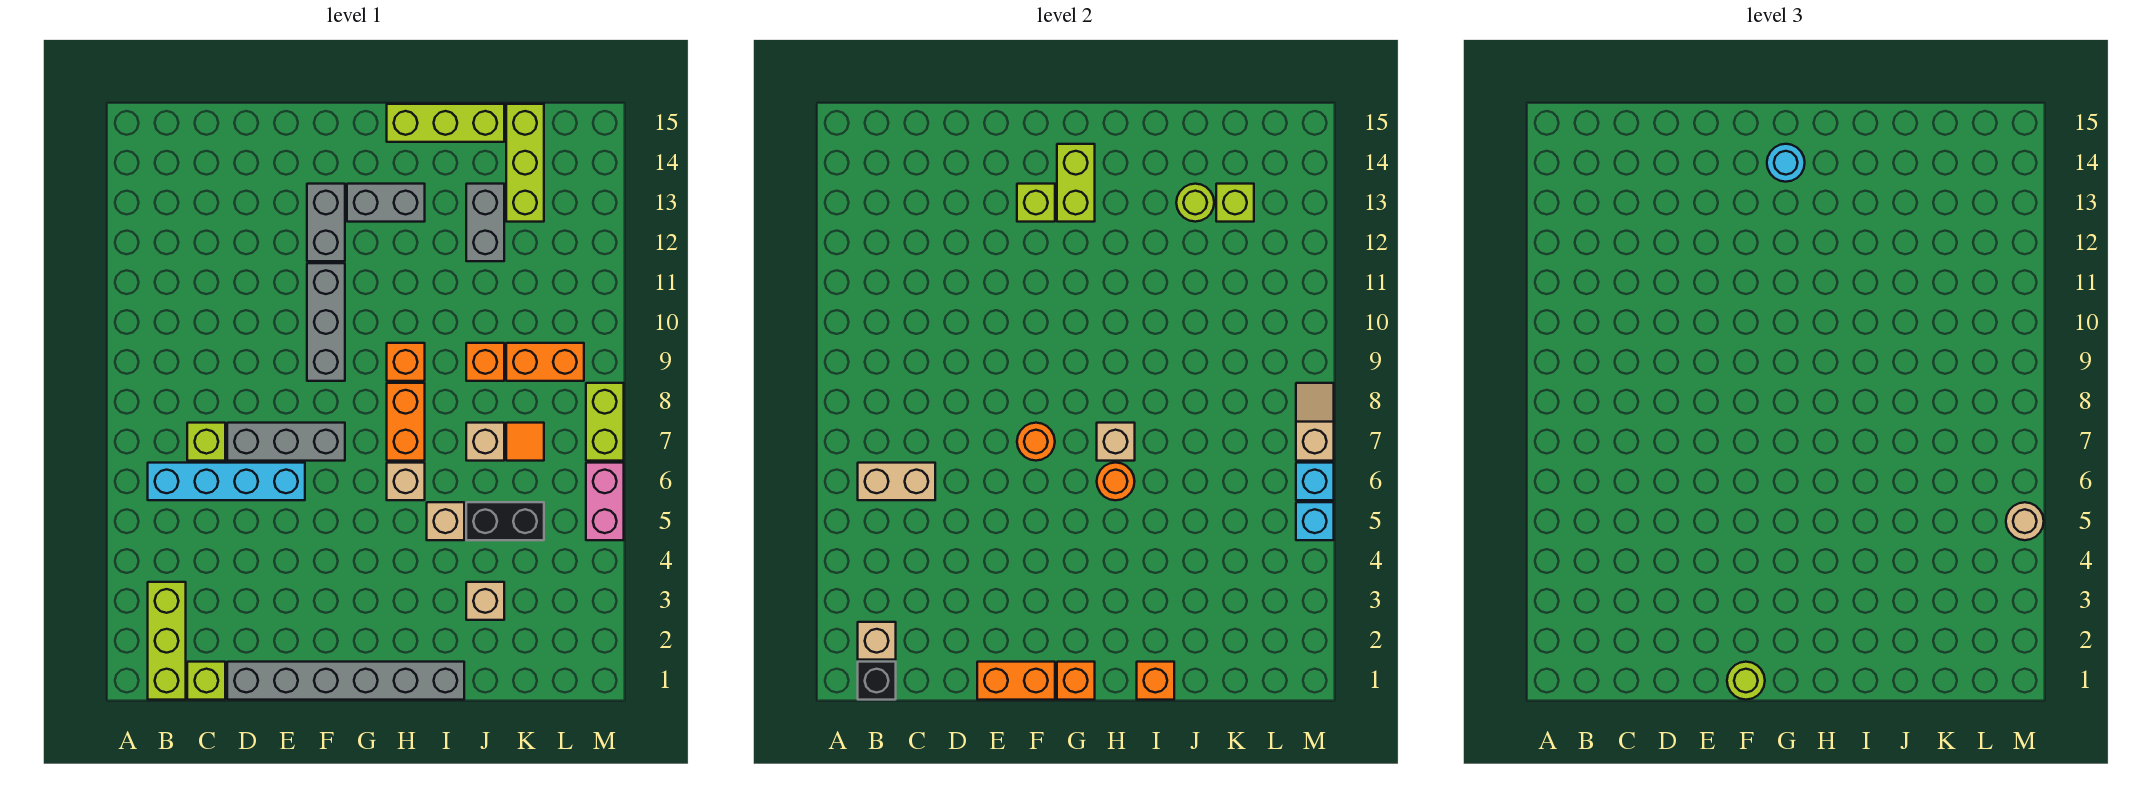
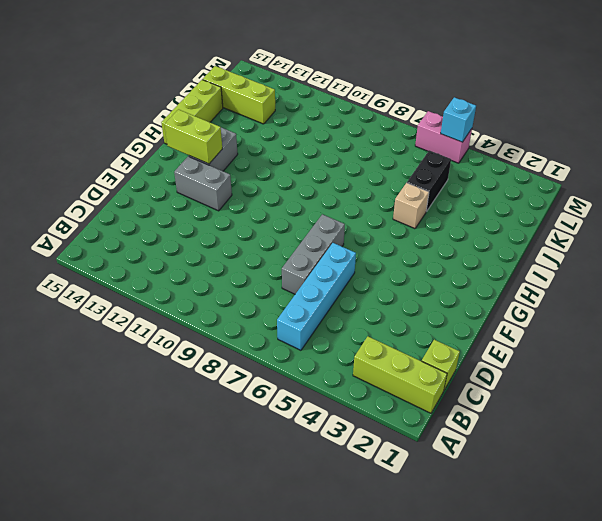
none -> lime brick C7 level 1
none -> grey brick D1:I1 level 1
none -> grey brick F9:F11 level 1
none -> tan brick H6 level 1

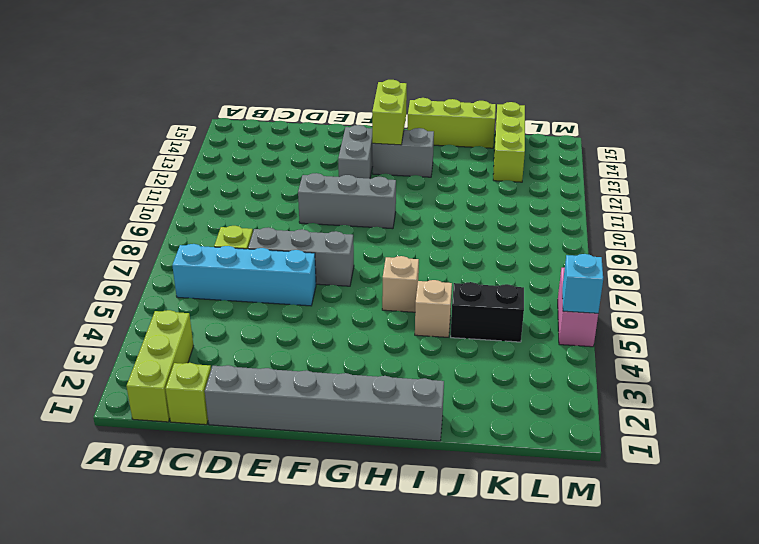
grey brick E10:G10 level 1 -> grey brick F9:F11 level 1
none -> orange brick H7:H8 level 1
none -> orange brick H9 level 1
none -> tan brick J3 level 1
none -> tan brick J7 level 1

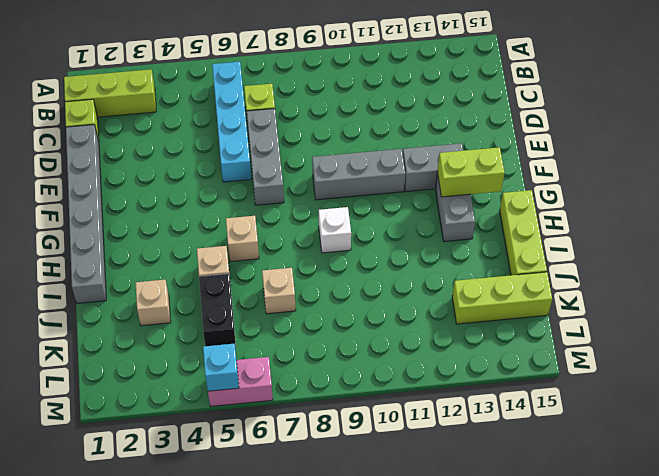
white brick H9 level 1 -> orange brick H9 level 1
none -> orange brick H7:H8 level 1
none -> orange brick J9 level 1
none -> grey brick J12:J13 level 1
none -> orange tile K7 level 1

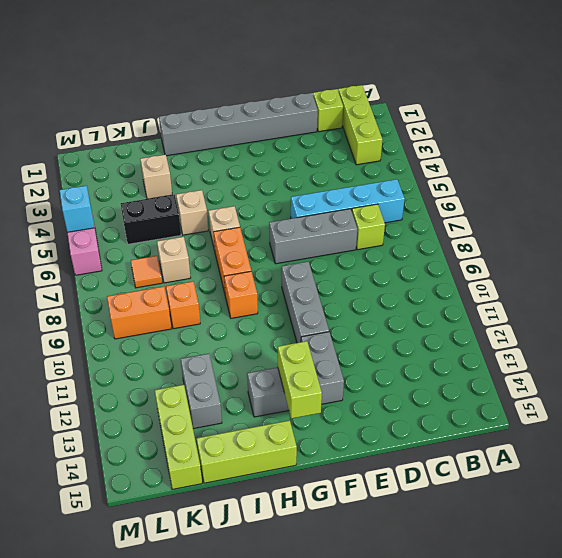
none -> lime brick M7:M8 level 1
none -> black brick B1 level 2
none -> tan brick B2 level 2
none -> tan brick B6:C6 level 2

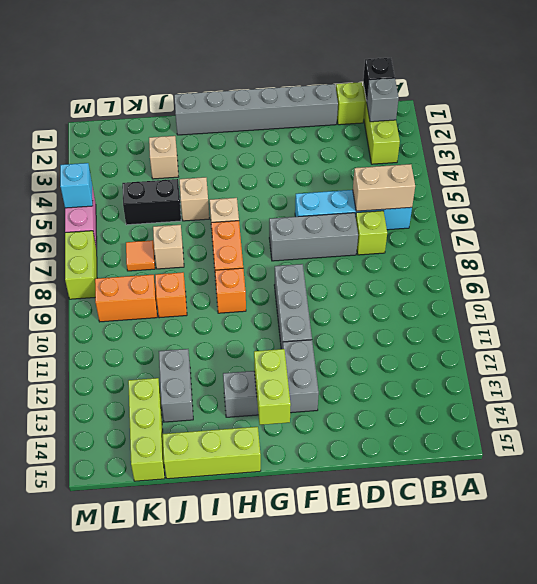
grey brick B2 level 2 -> tan brick B2 level 2
none -> orange brick E1:F1 level 2
none -> orange round brick F7 level 2
none -> lime brick F13 level 2
none -> orange brick G1 level 2

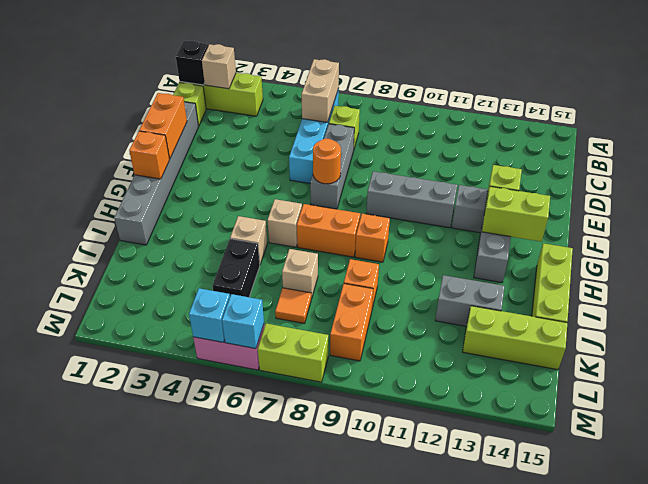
none -> tan brick J3 level 1
none -> orange round brick H6 level 2
none -> tan brick H7 level 2
none -> orange brick I1 level 2

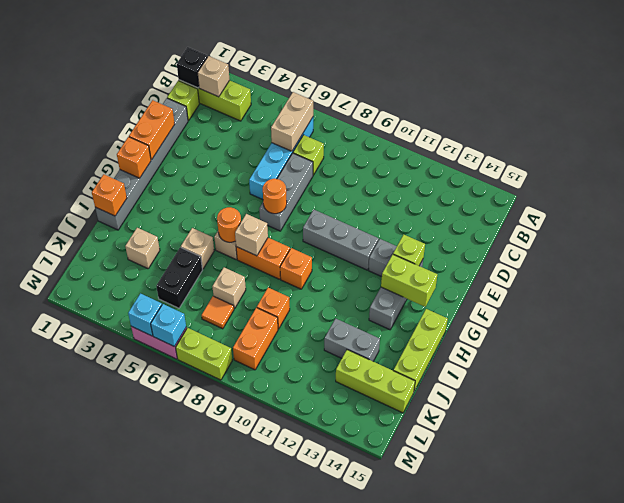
none -> lime round brick J13 level 2
none -> lime brick K13 level 2
none -> tan slope M7:M8 level 2 top 7
none -> lime round brick F1 level 3

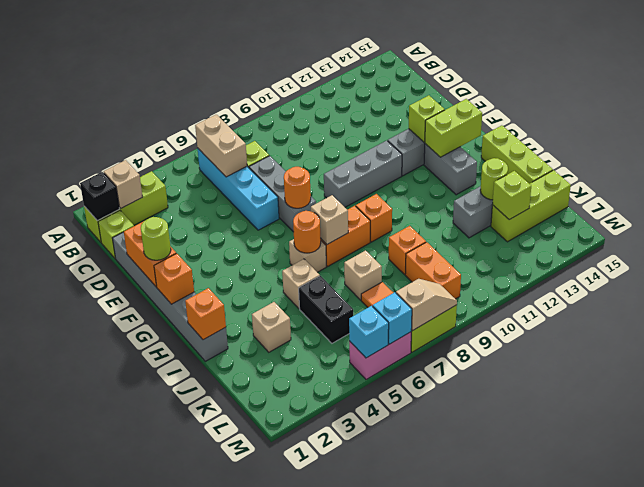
none -> cyan round brick G14 level 3
none -> tan round brick M5 level 3

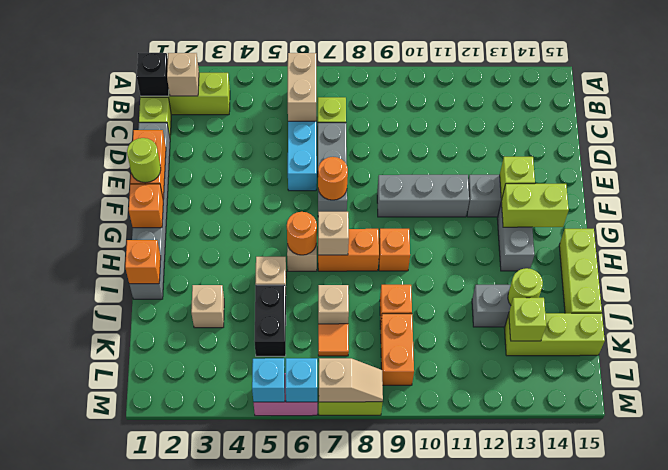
none -> cyan round brick G14 level 3
none -> tan round brick M5 level 3

